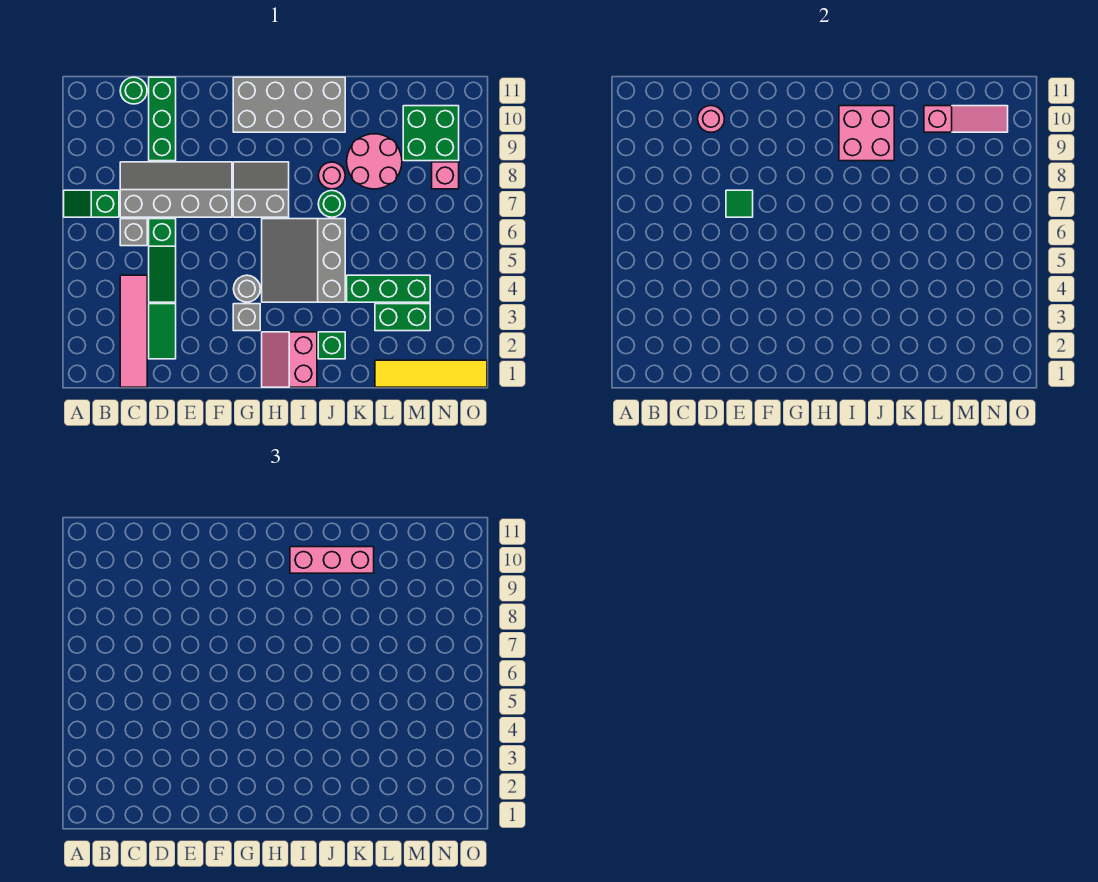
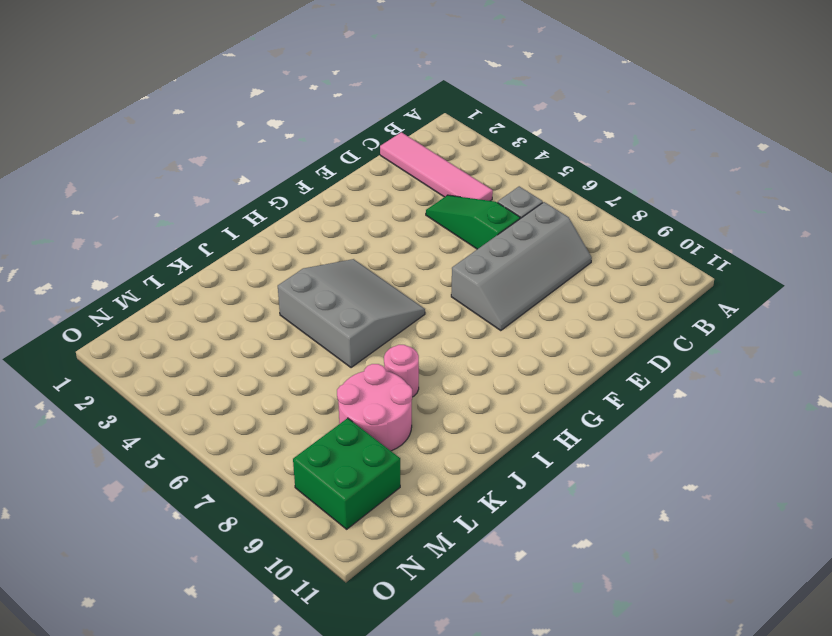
none -> green slope A7:B7 level 1 top B
none -> green round brick C11 level 1
none -> green tile D2:D3 level 1

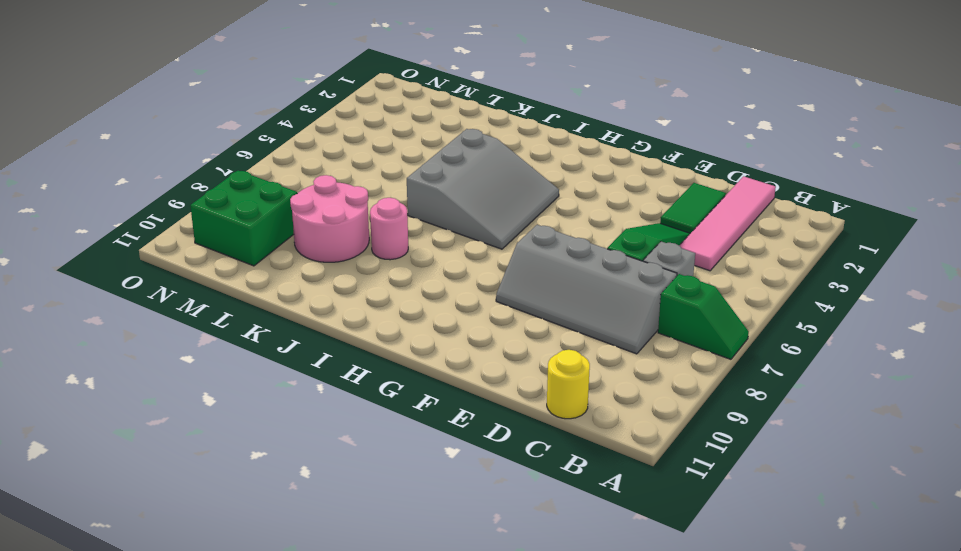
yellow round brick C11 level 1 -> green round brick C11 level 1
none -> green brick D9:D11 level 1
none -> grey brick G3 level 1
none -> grey round brick G4 level 1

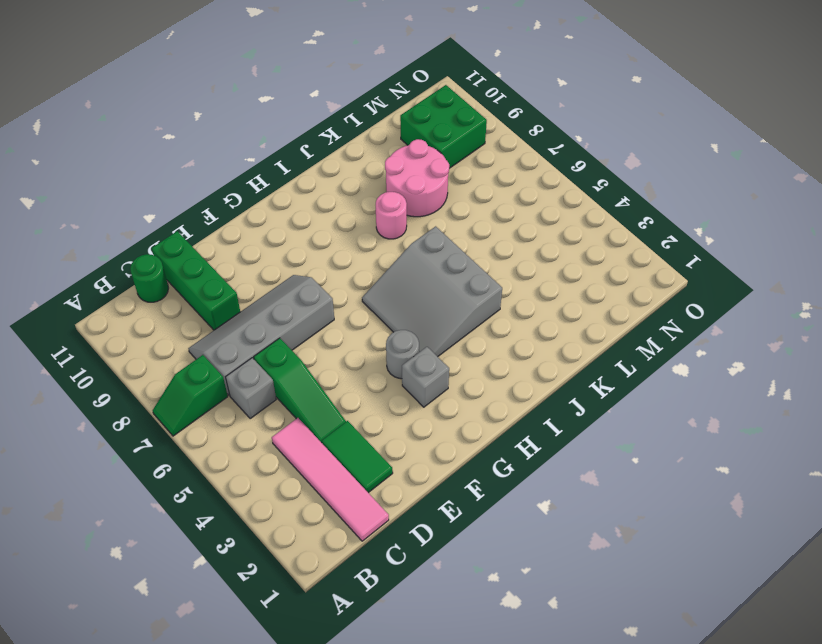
none -> grey slope G7:H8 level 1 top 7
none -> grey brick G10:J11 level 1
none -> pink slope H1:I2 level 1 top I

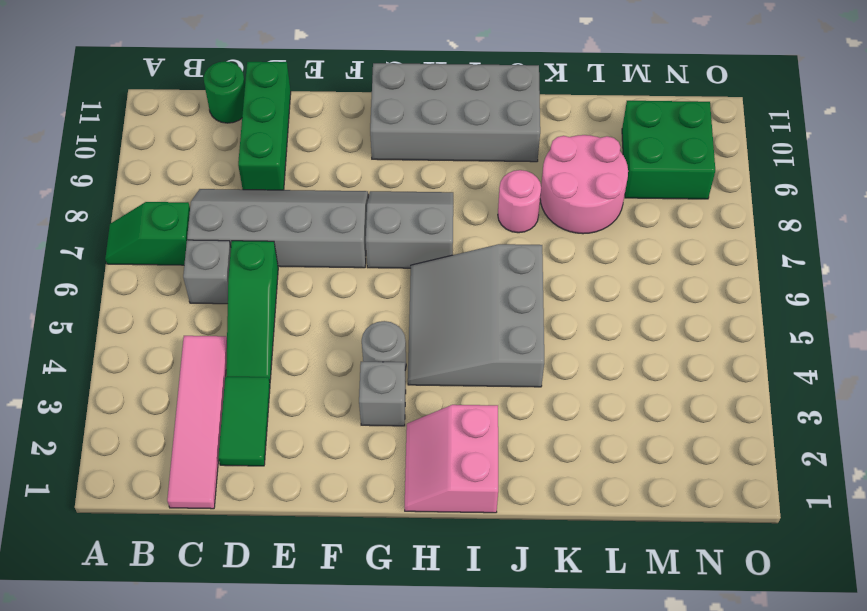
none -> green brick J2 level 1
none -> green round brick J7 level 1
none -> green brick K4:M4 level 1

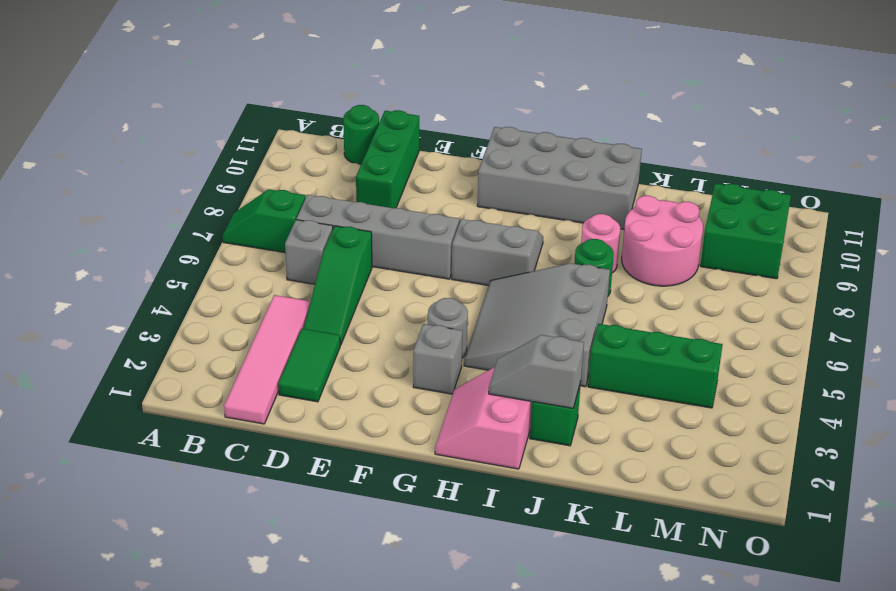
grey slope I2:J2 level 2 top J -> none
none -> yellow tile L1:O1 level 1
none -> green brick L3:M3 level 1
none -> pink brick N8 level 1

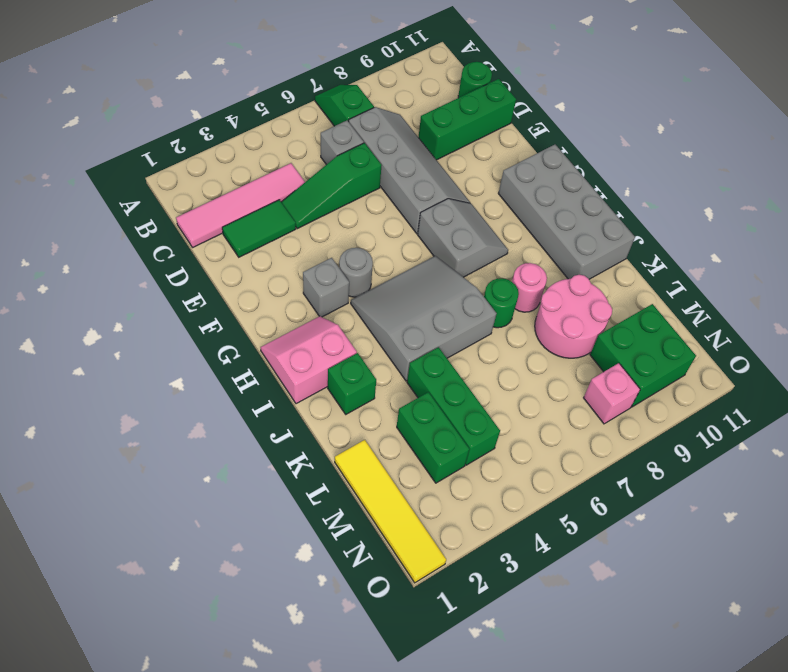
none -> pink round brick D10 level 2
none -> green tile E7 level 2
none -> pink brick I9:J10 level 2

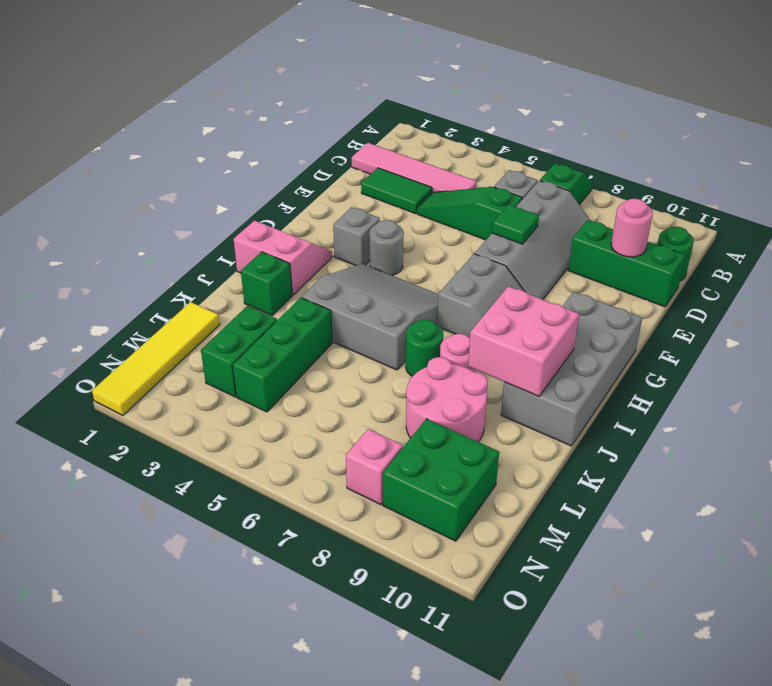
none -> pink slope L10:N10 level 2 top L
none -> pink brick I10:K10 level 3

